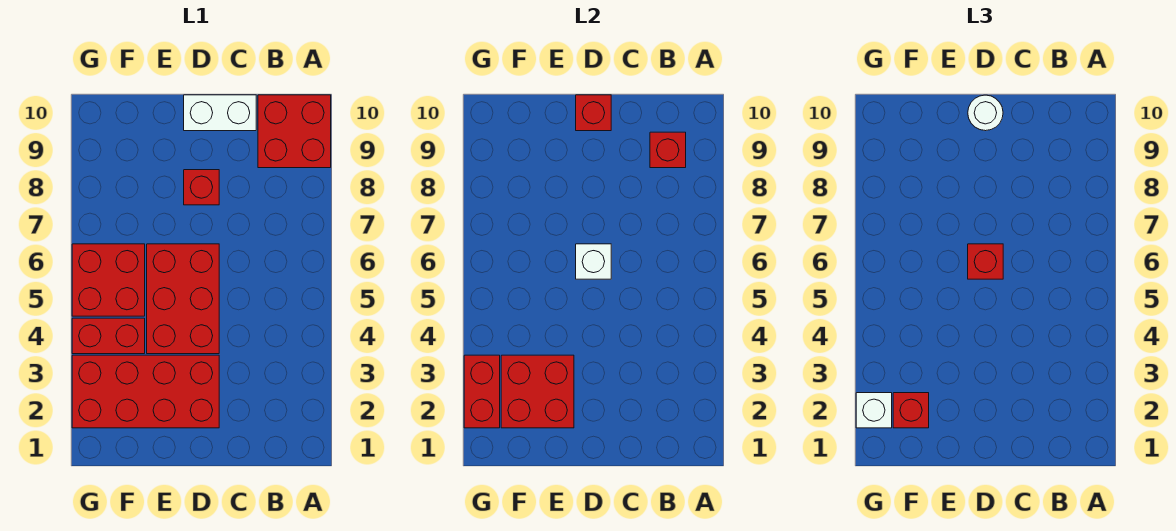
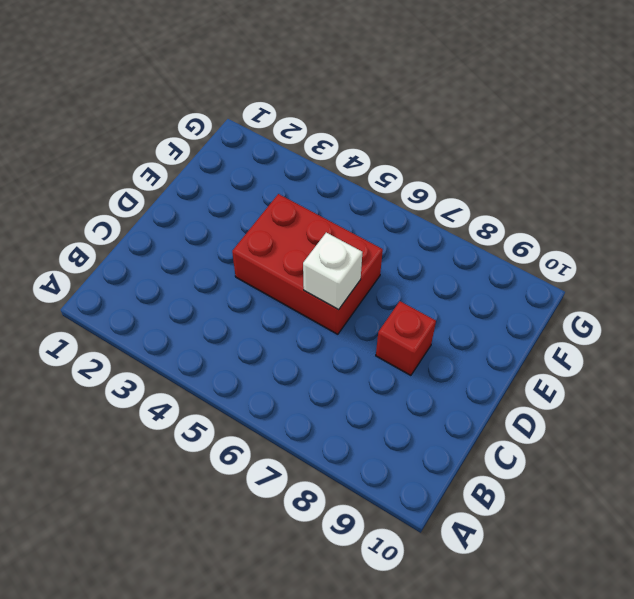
none -> red brick A9:B10 level 1
none -> white brick C10:D10 level 1
none -> red brick D2:G3 level 1

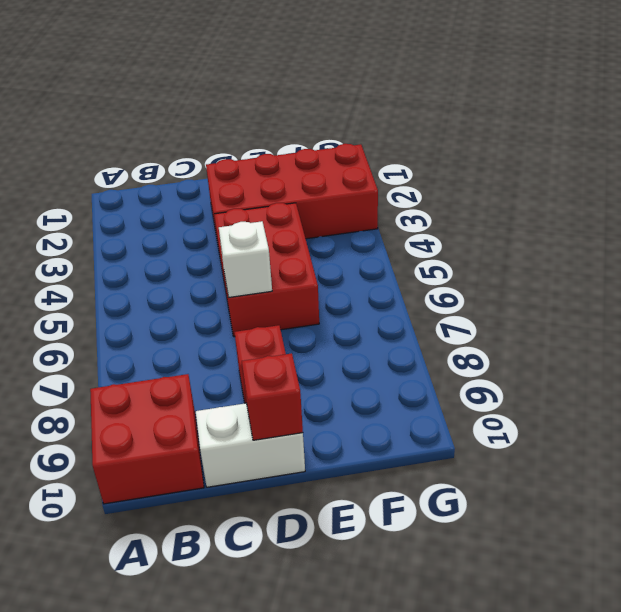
none -> red brick F4:G4 level 1
none -> red brick F5:G6 level 1
none -> red brick B9 level 2

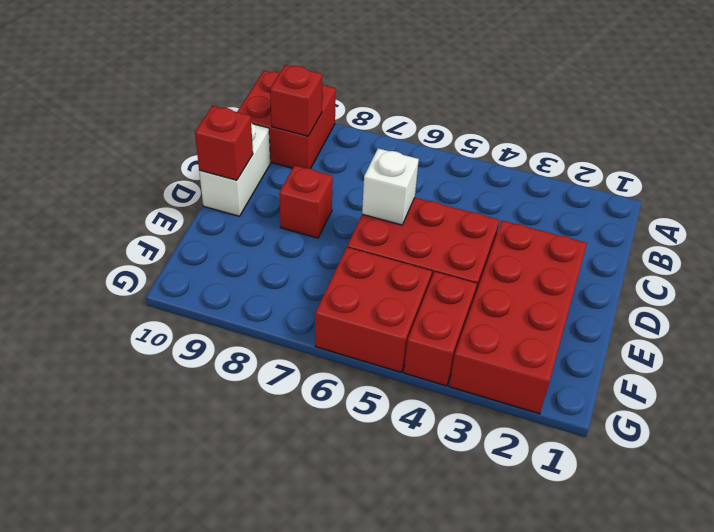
none -> red brick E2:F3 level 2
none -> red brick G2:G3 level 2
none -> red brick D6 level 3

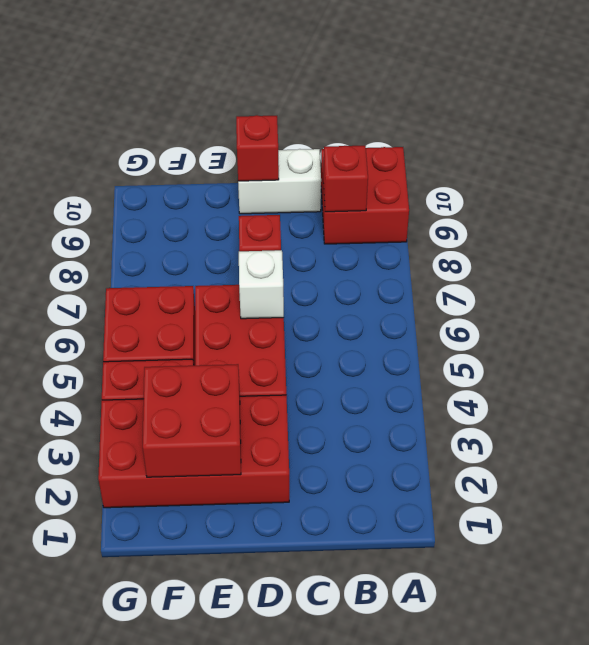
none -> red brick G2:G3 level 2
none -> red brick D6 level 3
none -> white round brick D10 level 3

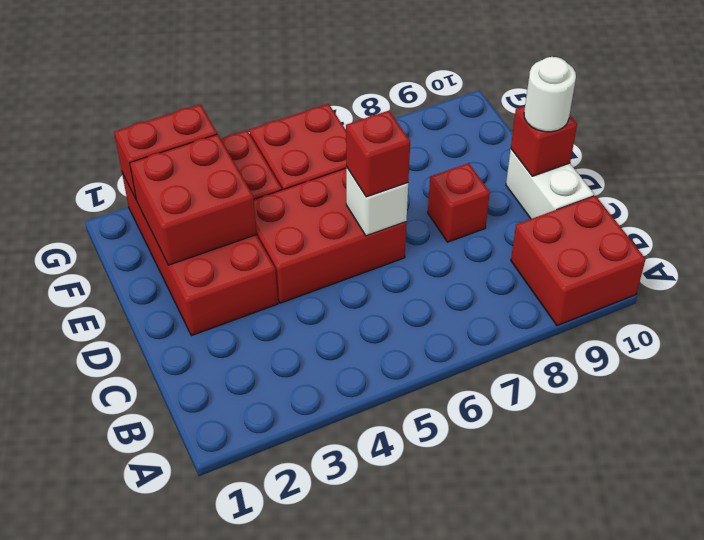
none -> red brick B9 level 2
none -> red brick F2 level 3
none -> white brick G2 level 3

